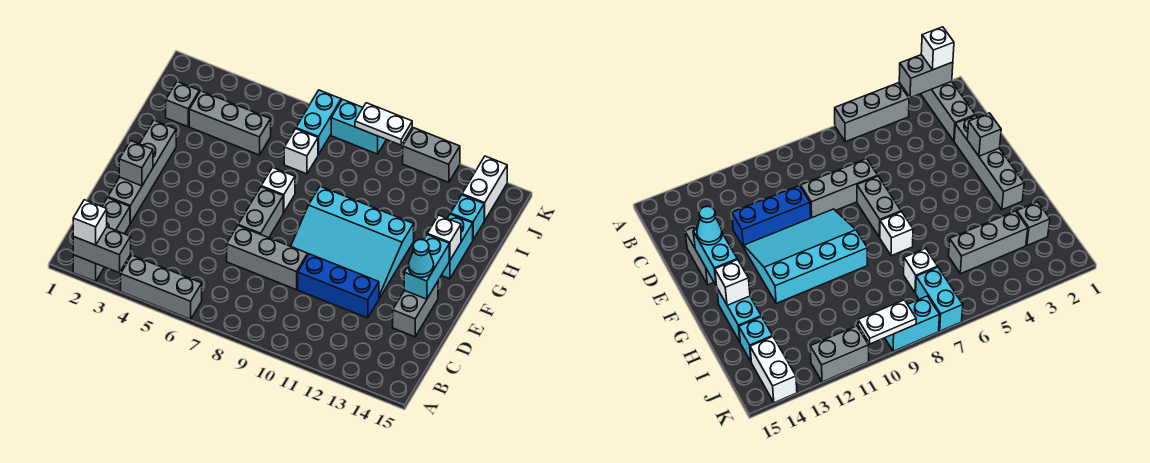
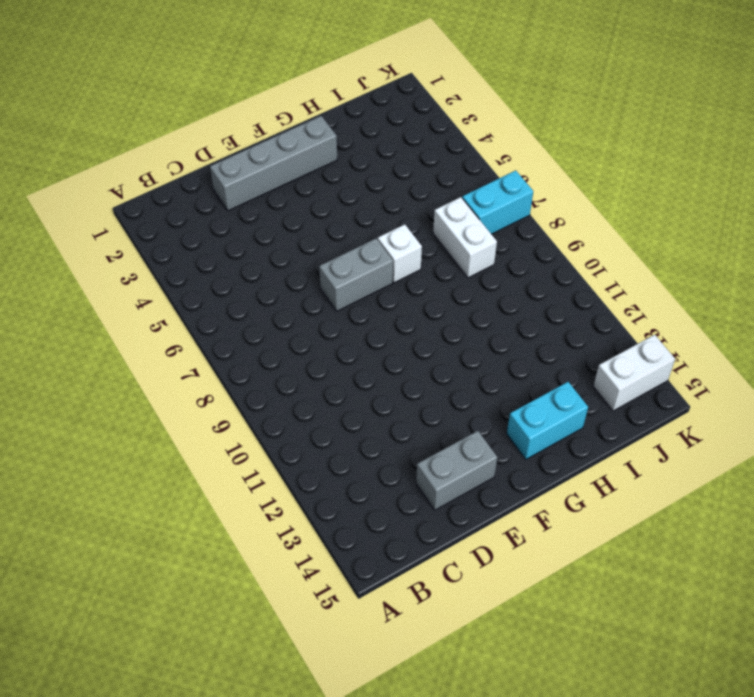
white brick I7:I8 level 1 -> white brick I7 level 1
none -> grey brick A2:C2 level 1
none -> grey brick A4:A6 level 1
none -> grey brick D7:D9 level 1

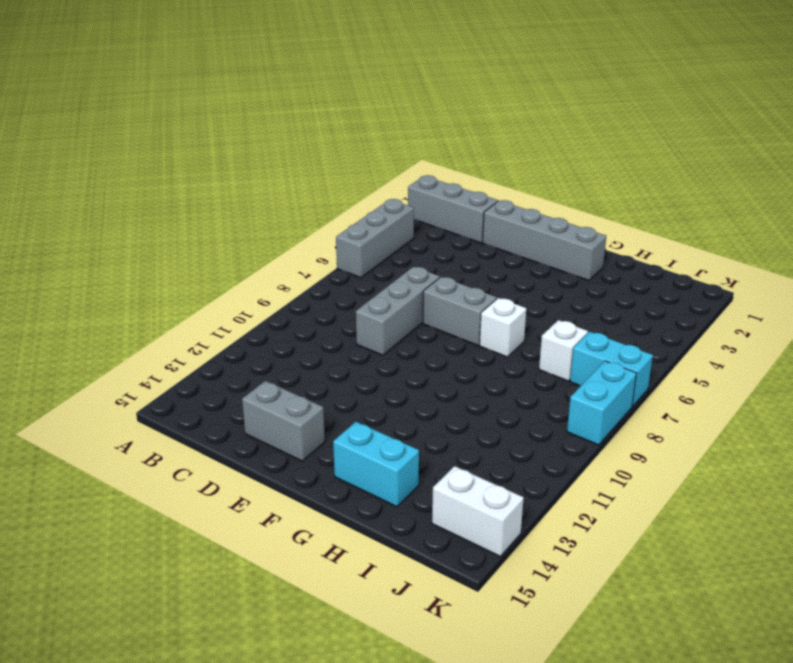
none -> blue brick D10:D12 level 1
none -> cyan slope E9:G12 level 1 top G
none -> grey brick I2 level 1

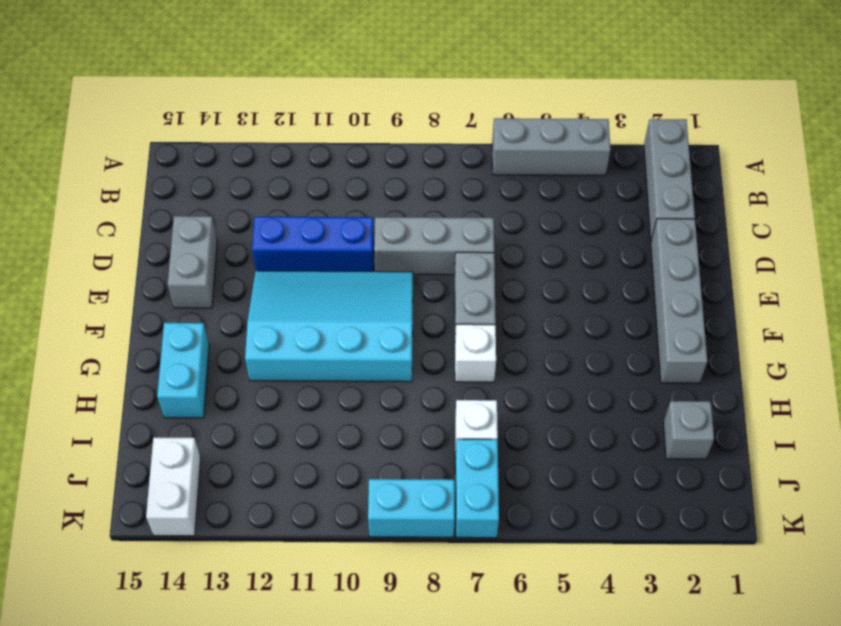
none -> grey brick I3:I5 level 1
none -> cyan brick I14 level 1
none -> grey brick K11:K12 level 1

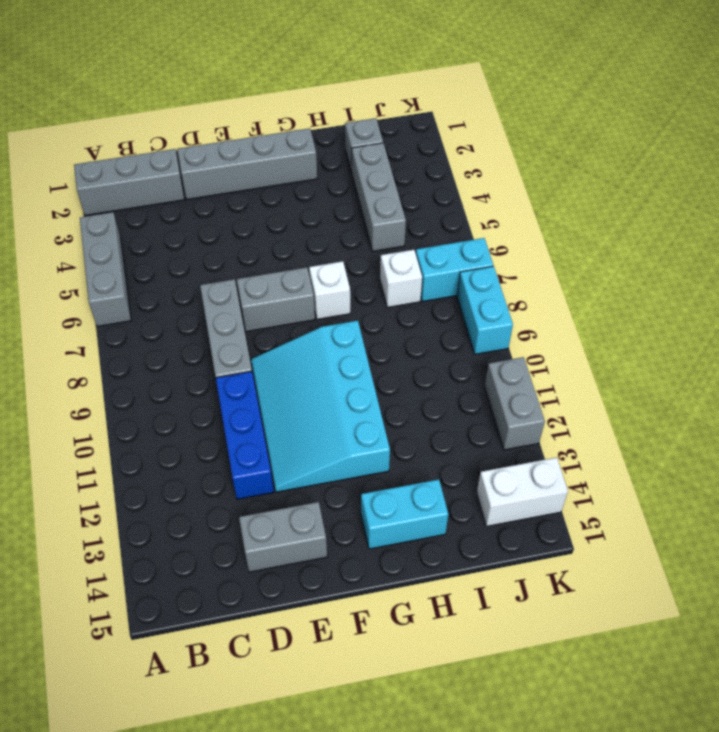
none -> cyan brick I14 level 1
none -> grey brick A2:A3 level 2
none -> grey brick E2 level 2

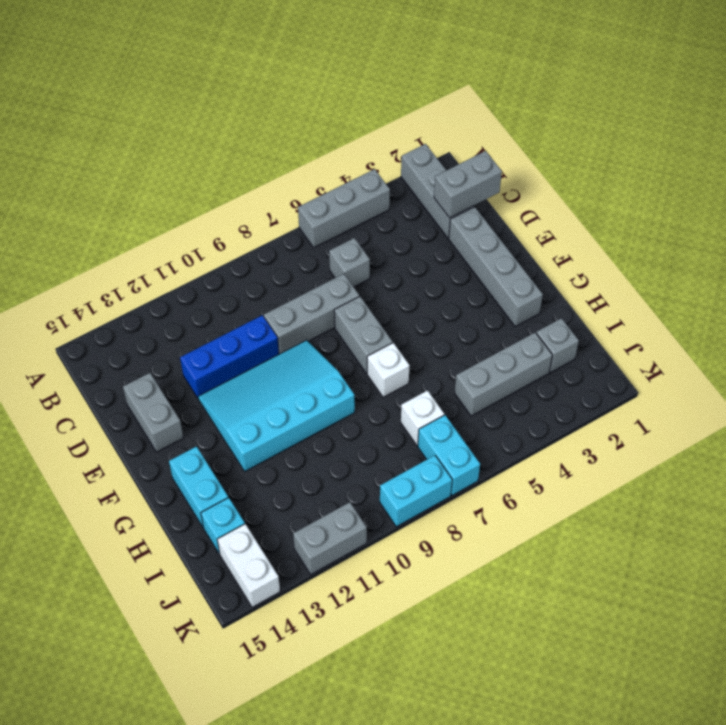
grey brick C1:C2 level 2 -> grey brick A2:A3 level 2
grey brick C6 level 1 -> grey brick E2 level 2
none -> cyan brick E14:F14 level 2
none -> white brick G14 level 2
none -> white plate K9:K10 level 2

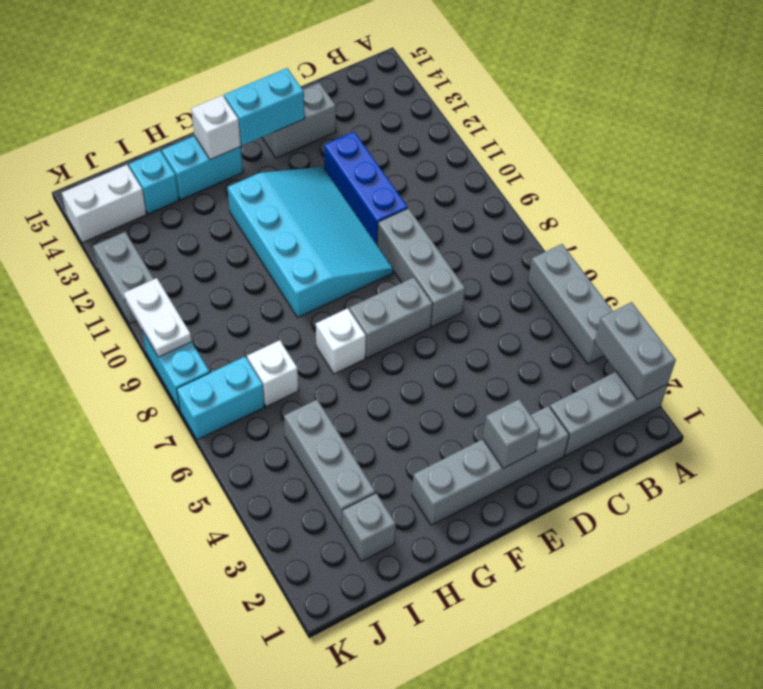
none -> white brick A2 level 3
none -> cyan cone E14 level 3

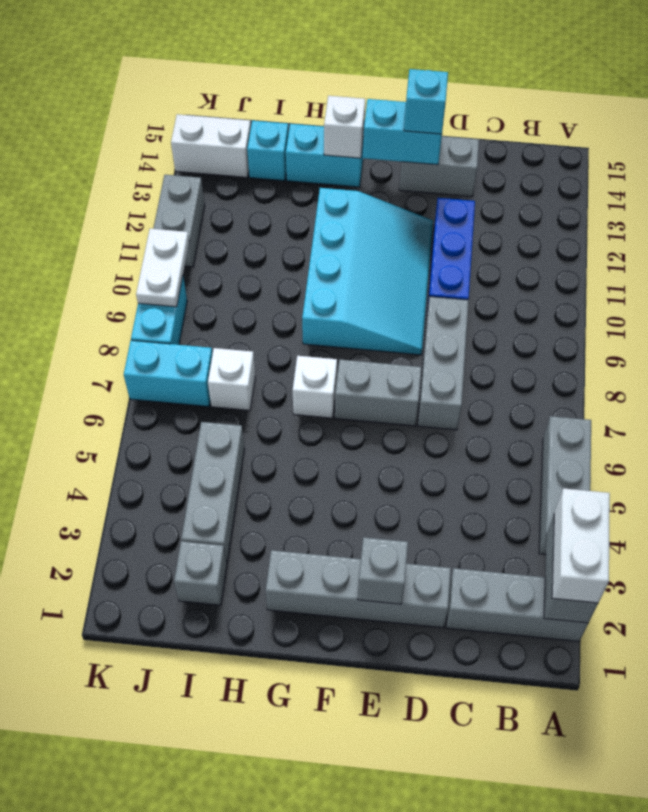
white brick A2:A3 level 3 -> white brick A2 level 3
cyan brick E14 level 3 -> cyan cone E14 level 3

